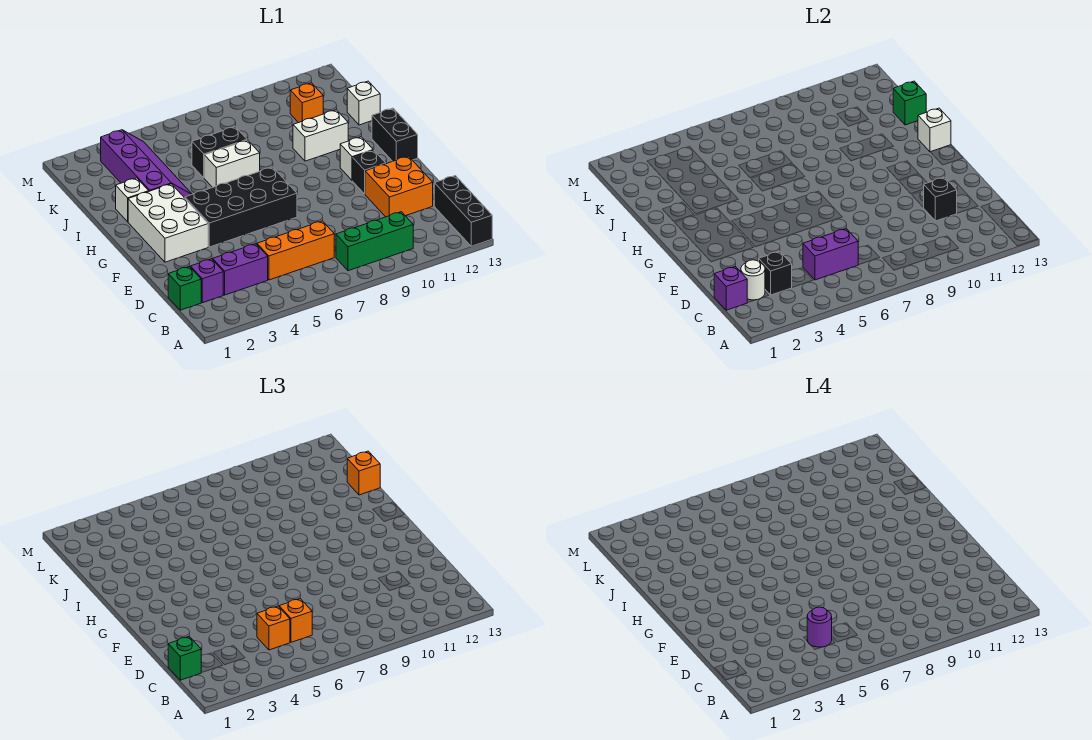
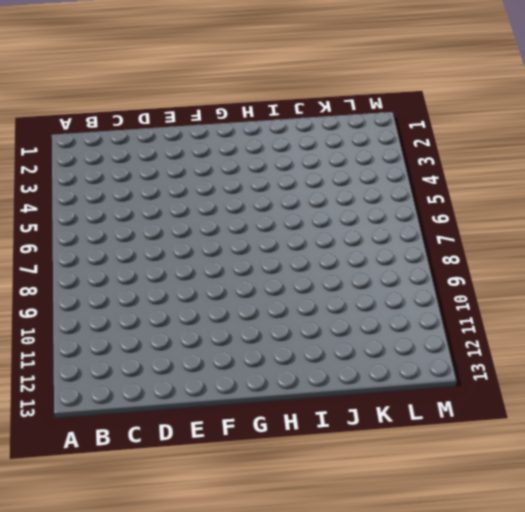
none -> black brick A13:C13 level 1
none -> green brick B8:B10 level 1
none -> green brick C1 level 1
none -> purple brick C2 level 1

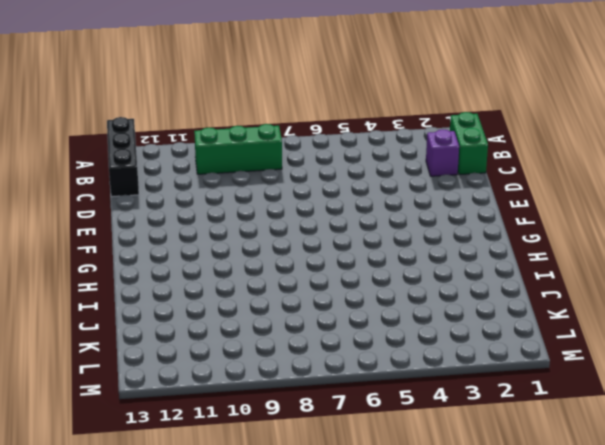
green brick B1:C1 level 1 -> green brick C1 level 1
none -> purple brick C3:C4 level 1
none -> orange brick C5:C7 level 1
none -> orange brick D11:E12 level 1
none -> white brick F2:H3 level 1

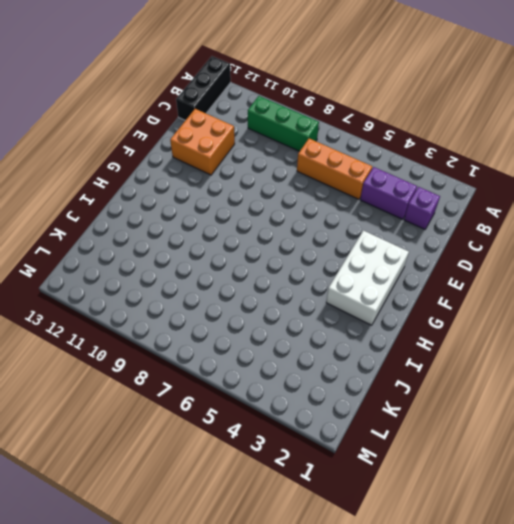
none -> green brick C1 level 1
none -> black brick F4:G7 level 1
none -> black brick F11 level 1
none -> white brick G11 level 1

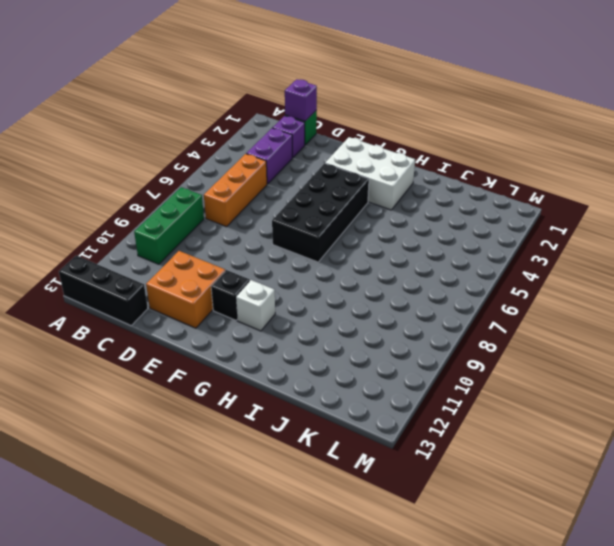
none -> black brick G13:H13 level 1
none -> white brick I2 level 1
none -> purple slope I3:L4 level 1 top 3
none -> white brick I6:I7 level 1

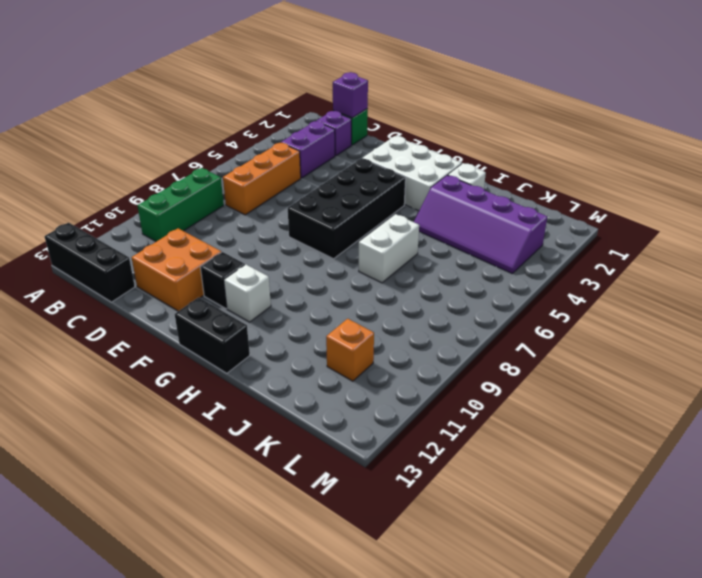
none -> white brick I10:I11 level 1
none -> black brick J6:J7 level 1
none -> white brick J13 level 1
none -> white round brick C2 level 2

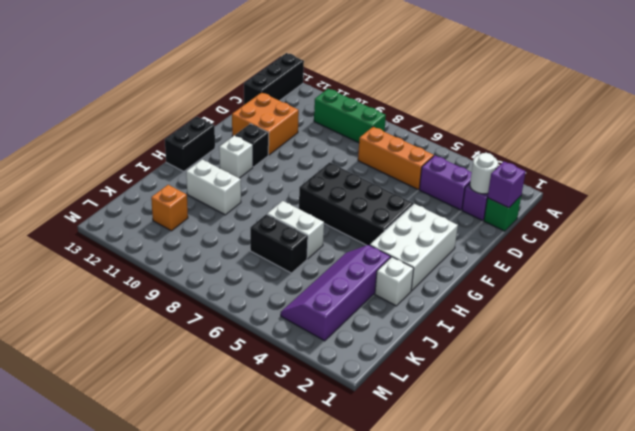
none -> white brick J13 level 1
none -> black brick C3 level 2
none -> purple brick C5:C6 level 2
none -> black brick D11 level 2

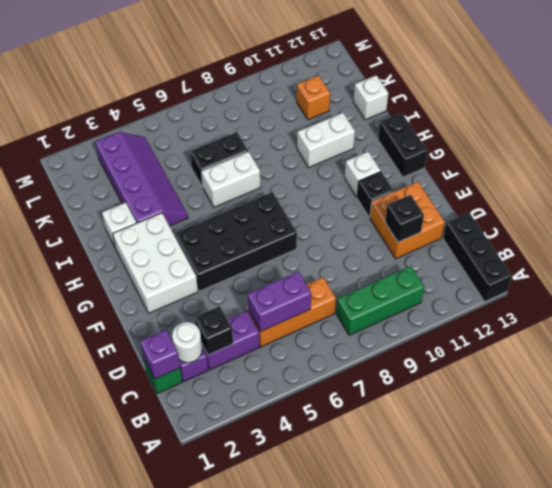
none -> white brick H13 level 2
none -> green brick J13 level 2
none -> green brick C1 level 3
none -> orange brick C5 level 3

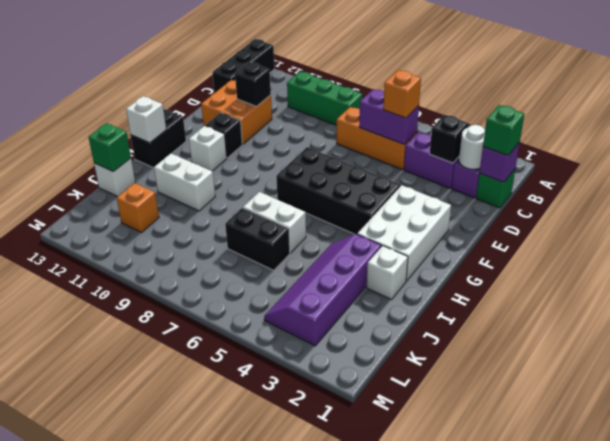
none -> orange brick C6 level 3
none -> orange brick J13 level 3
none -> purple round brick C5 level 4

